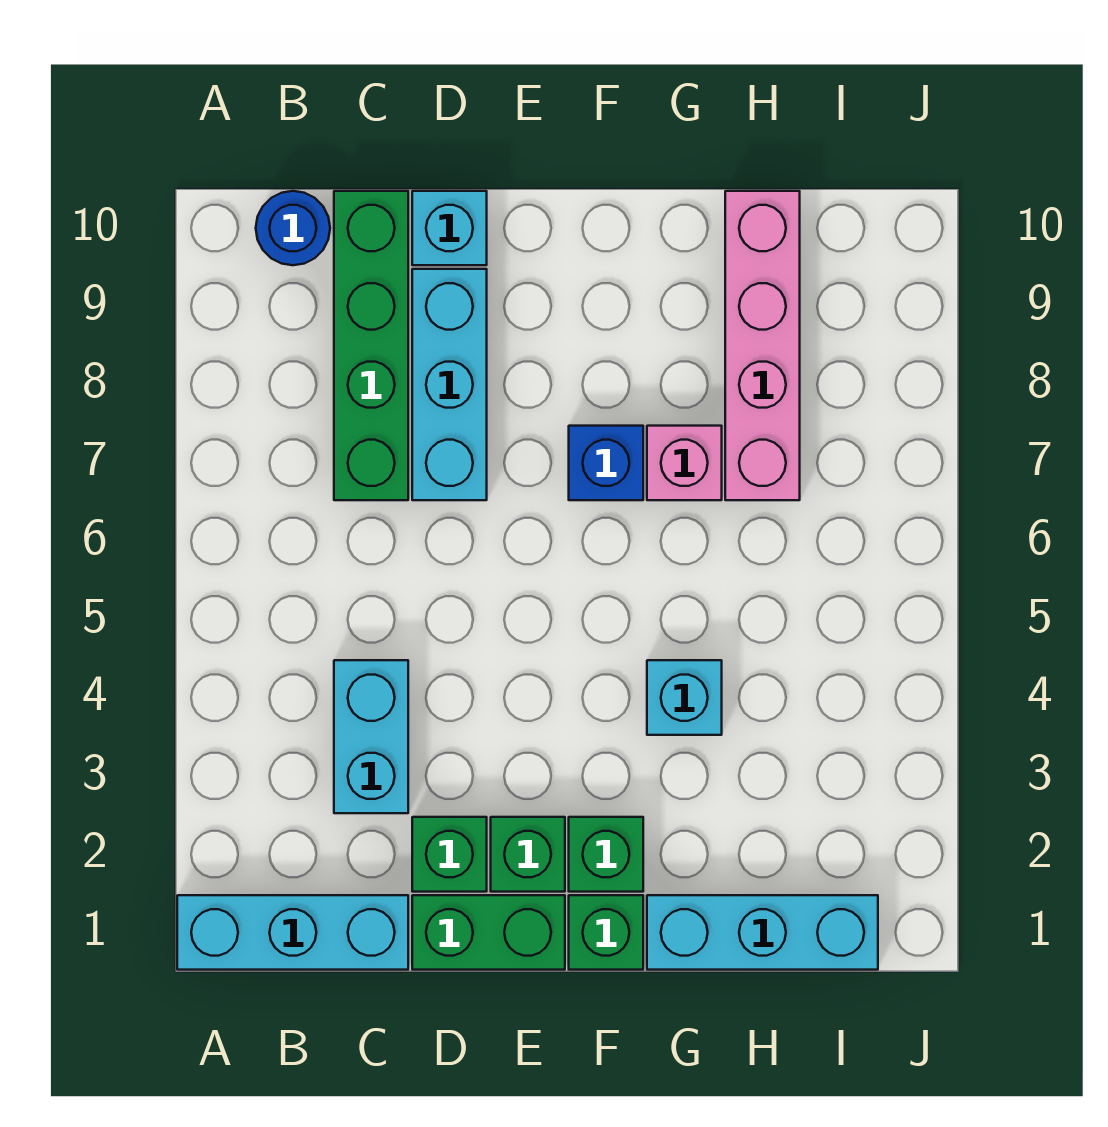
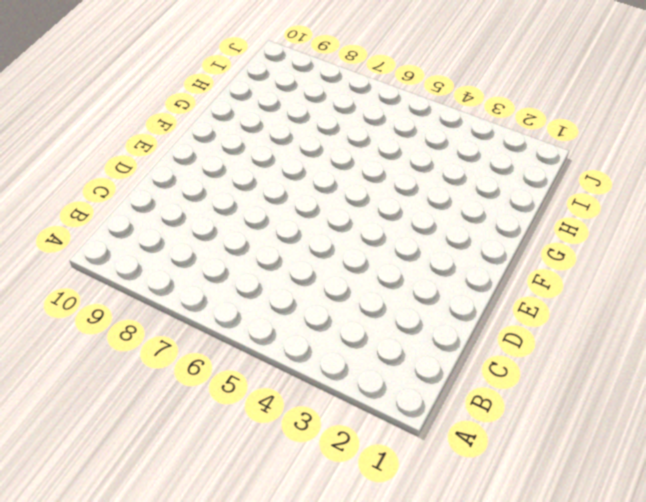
none -> cyan brick A1:C1 level 1
none -> blue round brick B10 level 1
none -> cyan brick C3:C4 level 1

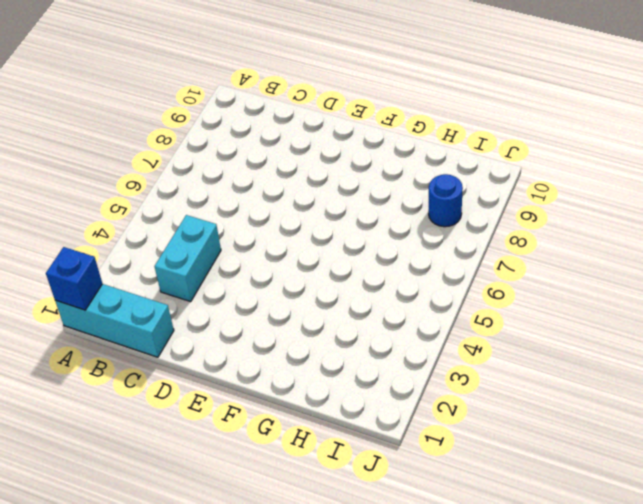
blue brick A1 level 2 -> blue brick F7 level 1
blue round brick I8 level 1 -> blue round brick B10 level 1
none -> green brick C7:C10 level 1
none -> green brick D1:E1 level 1
none -> green brick D2 level 1

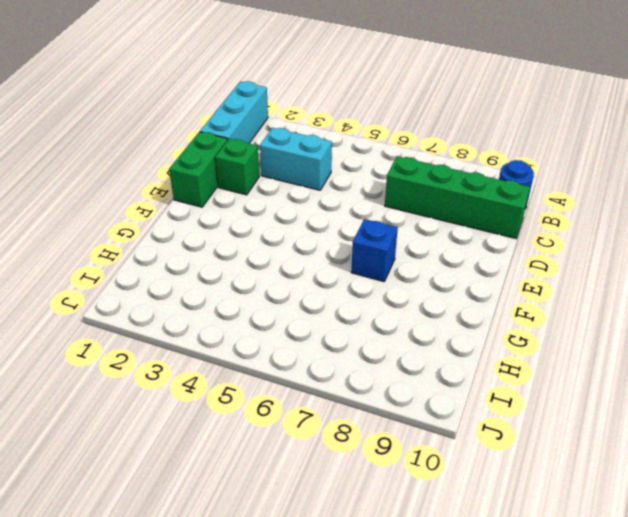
none -> cyan brick D7:D9 level 1
none -> cyan brick D10 level 1
none -> green brick E2 level 1

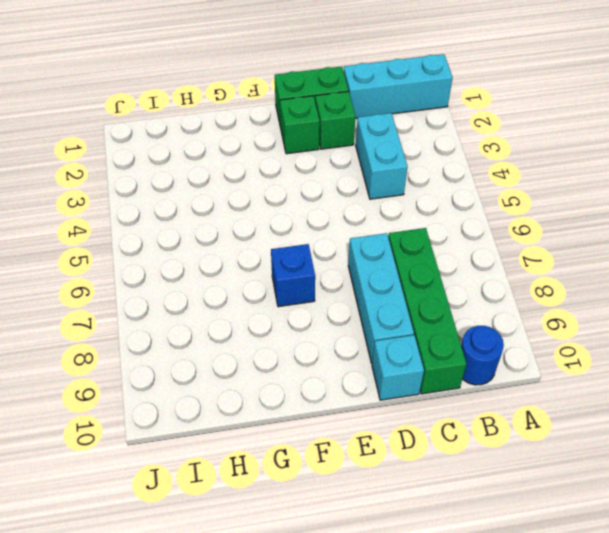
none -> green brick F1 level 1
none -> green brick F2 level 1
none -> cyan brick G1:I1 level 1

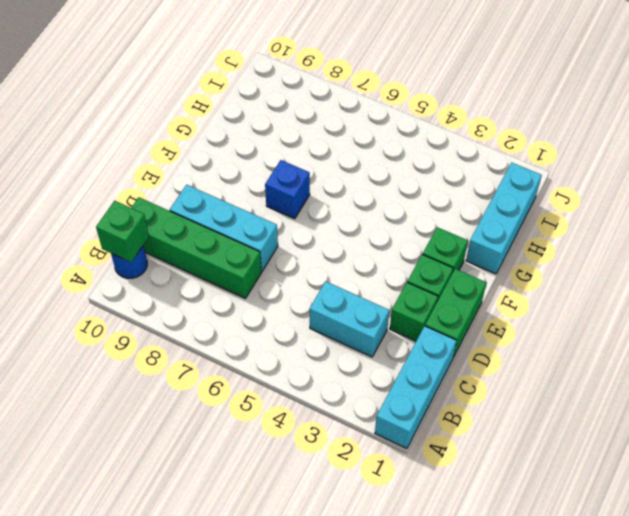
green brick B10 level 2 -> green brick F1 level 1
none -> cyan brick D10 level 1
none -> cyan brick G4 level 1
none -> pink brick G7 level 1

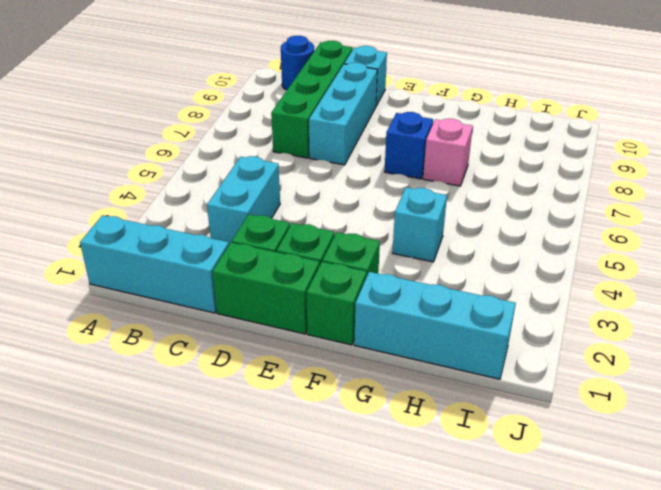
none -> pink brick H7:H10 level 1

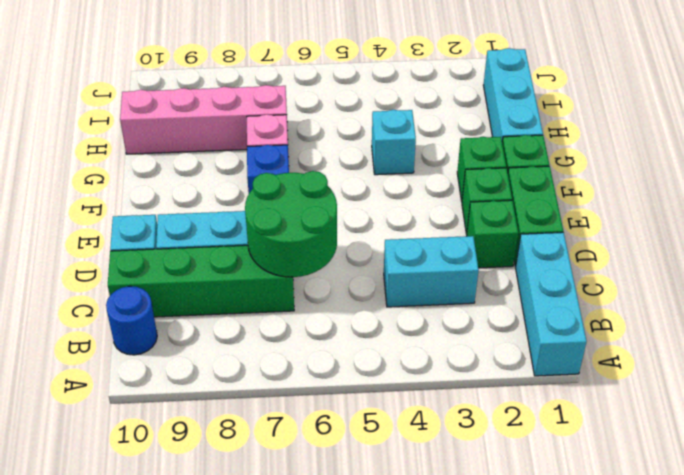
green round brick C6:D7 level 2 -> none

